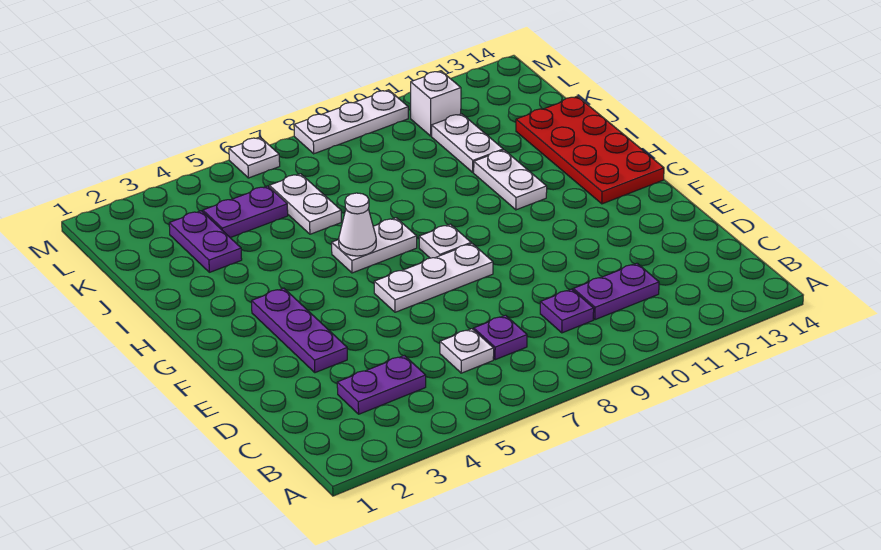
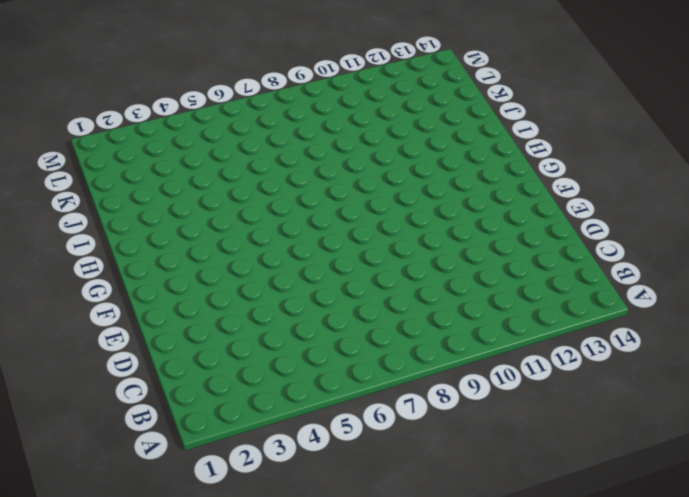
none -> purple plate C3:C4 level 1
none -> white plate C6 level 1
none -> purple plate C7 level 1

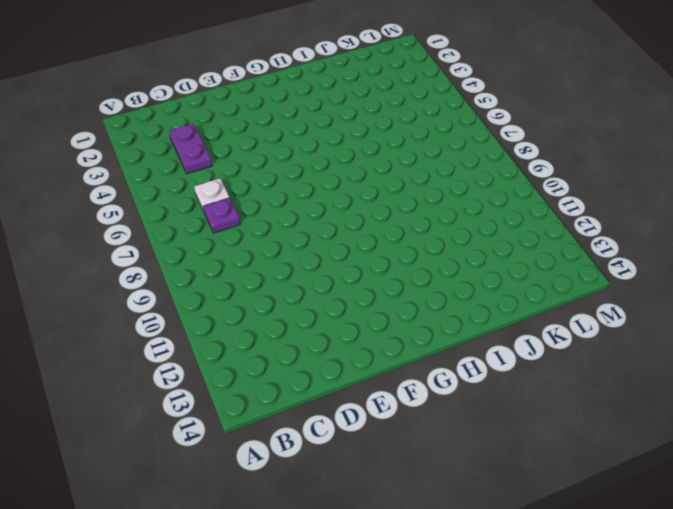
none -> purple plate C9 level 1
none -> purple plate C10:C11 level 1
none -> purple plate E3:G3 level 1

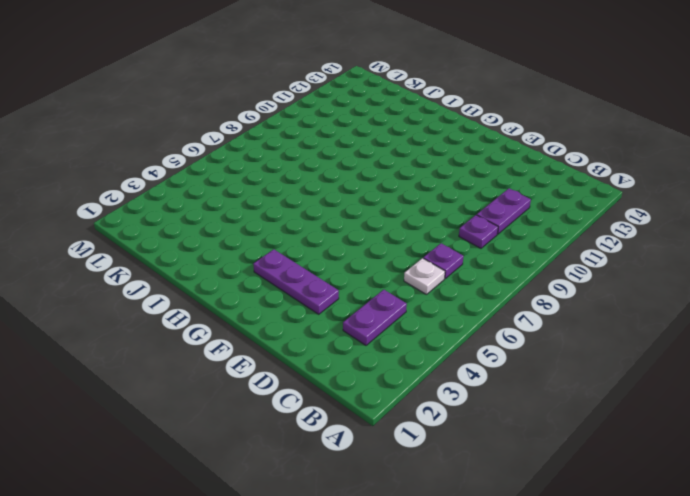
none -> white plate F6:F8 level 1
none -> white plate G8 level 1
none -> red plate G13:J14 level 1

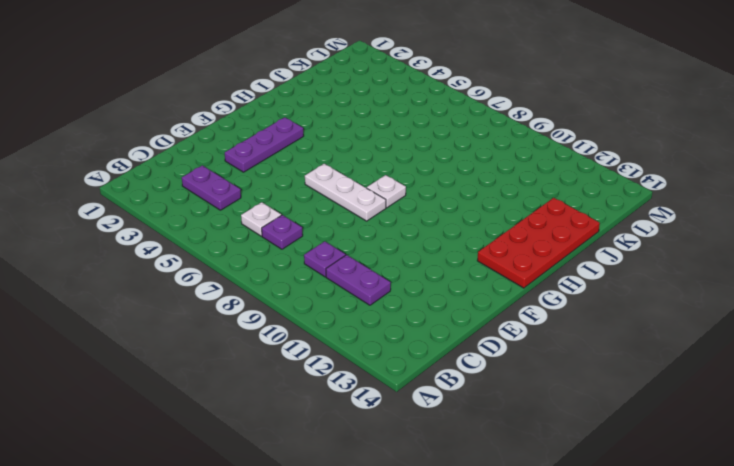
none -> white plate H6:H7 level 1
none -> white plate H11:I11 level 1
none -> purple plate J3:K3 level 1

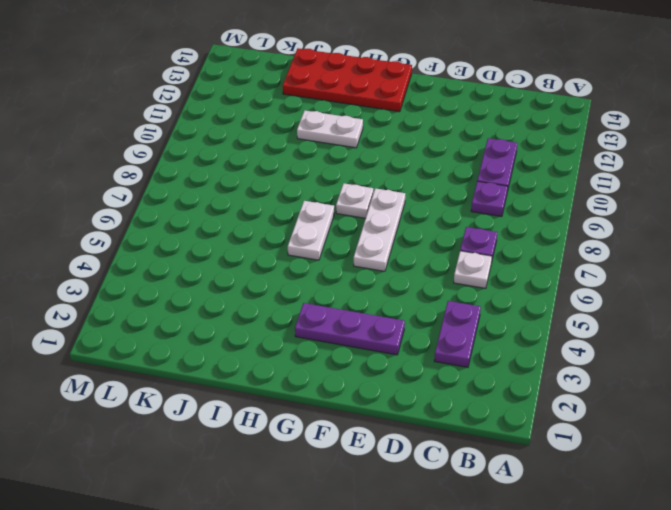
none -> purple plate J3:K3 level 1
none -> white plate J6:K6 level 1
none -> white plate J11:K11 level 1

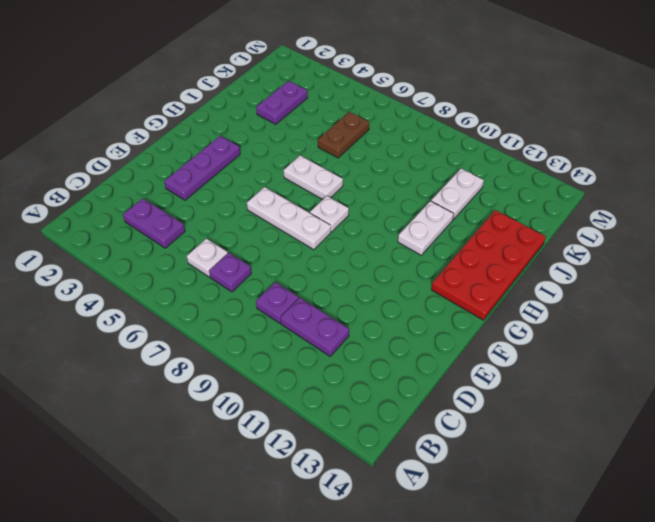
brown plate J6:K6 level 1 -> white plate J6:K6 level 1
none -> purple plate K4:K5 level 1
none -> white brick L11 level 1
none -> white plate M6 level 1

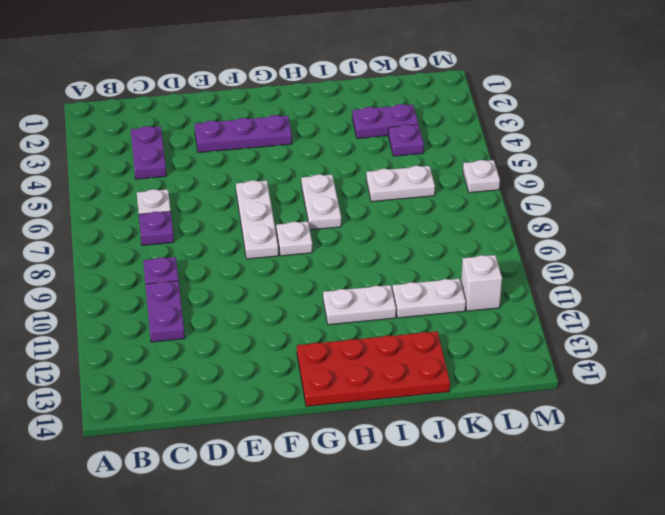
purple plate K4 level 1 -> purple plate K4:K5 level 1
none -> white plate M8:M10 level 1
none -> white cone H6 level 2

